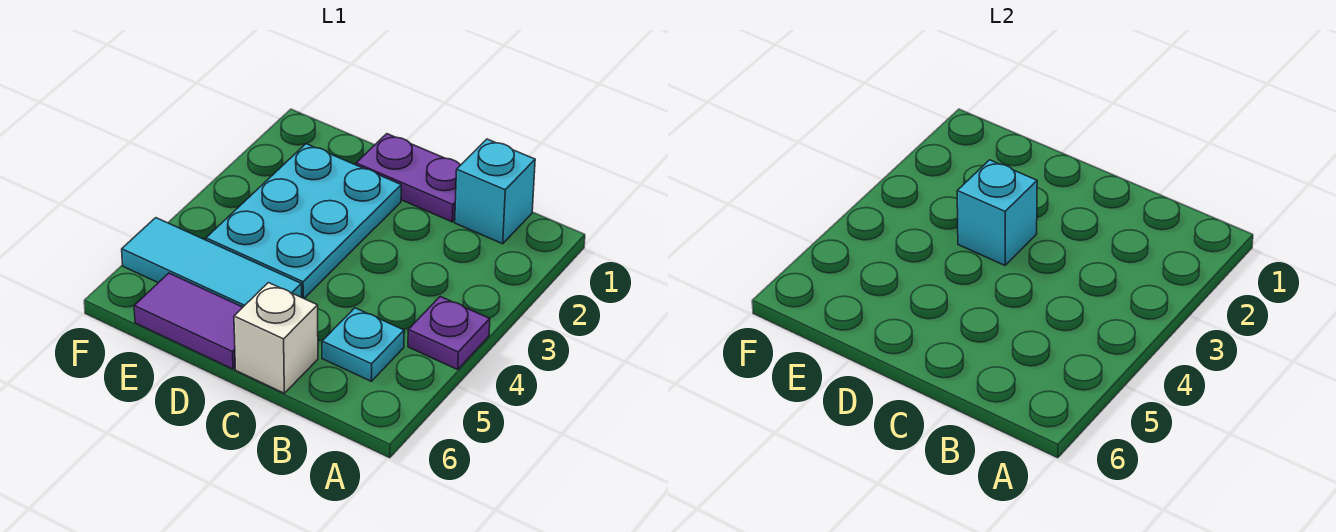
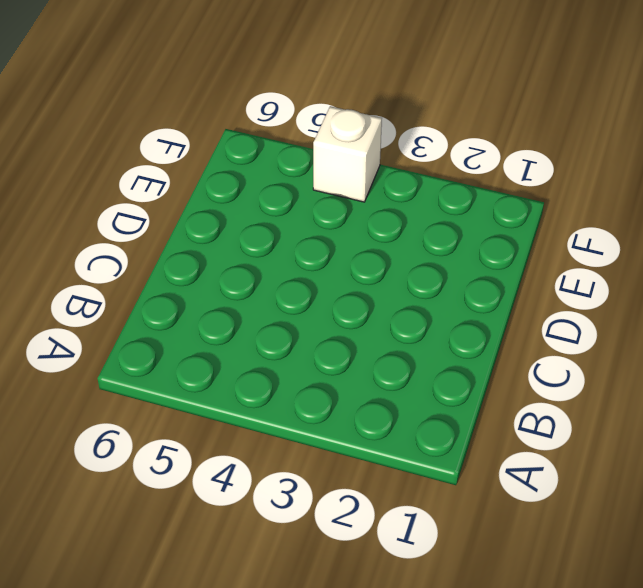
white brick F4 level 1 -> white brick C6 level 1
none -> purple plate A4 level 1
none -> cyan brick B1 level 1

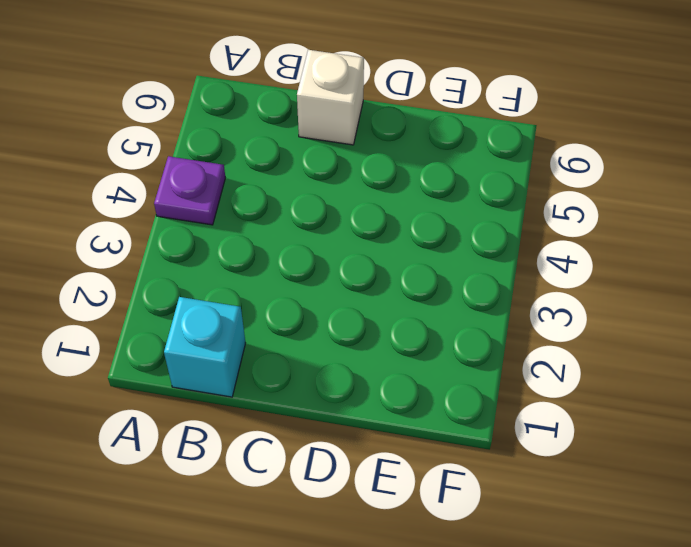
none -> cyan plate B5 level 1
none -> purple plate C1:D1 level 1

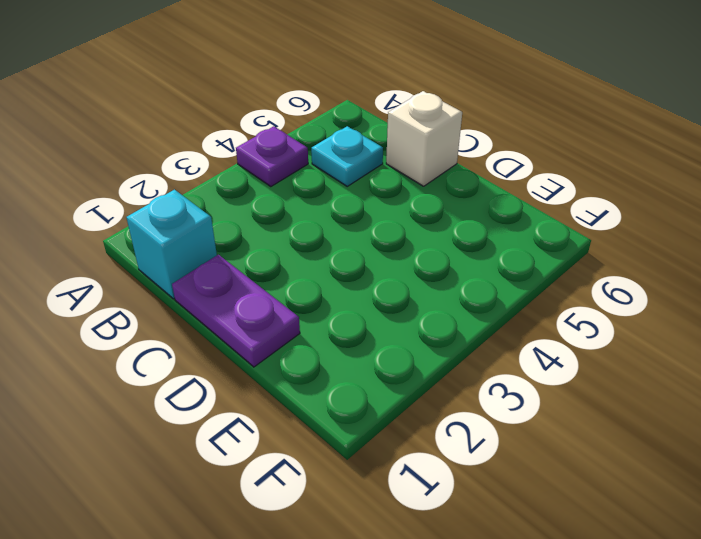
none -> cyan plate D2:E4 level 1
none -> cyan tile D5:F5 level 1

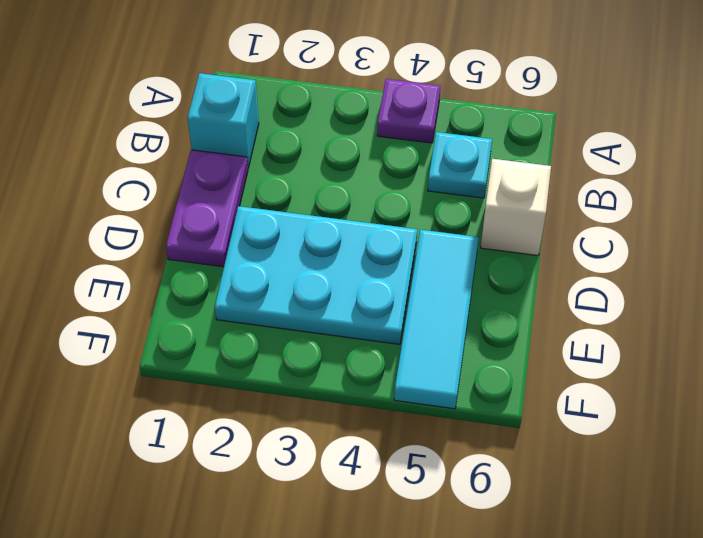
none -> purple tile D6:E6 level 1
none -> cyan brick D3 level 2

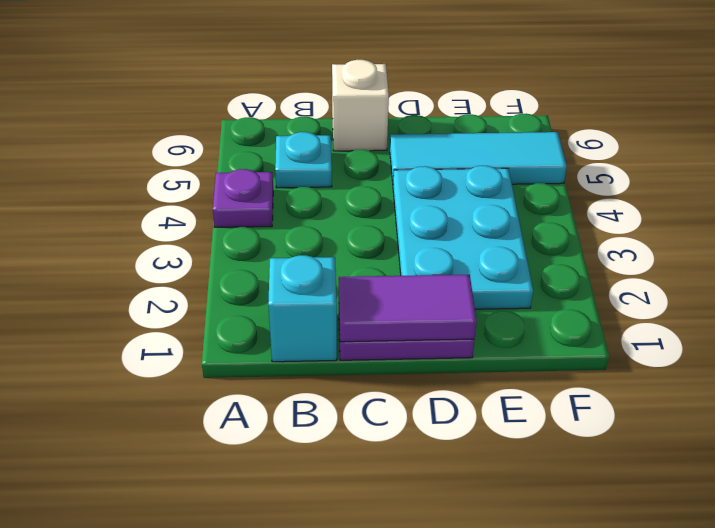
purple tile C1:D1 level 2 -> purple tile D6:E6 level 1
none -> cyan brick D3 level 2

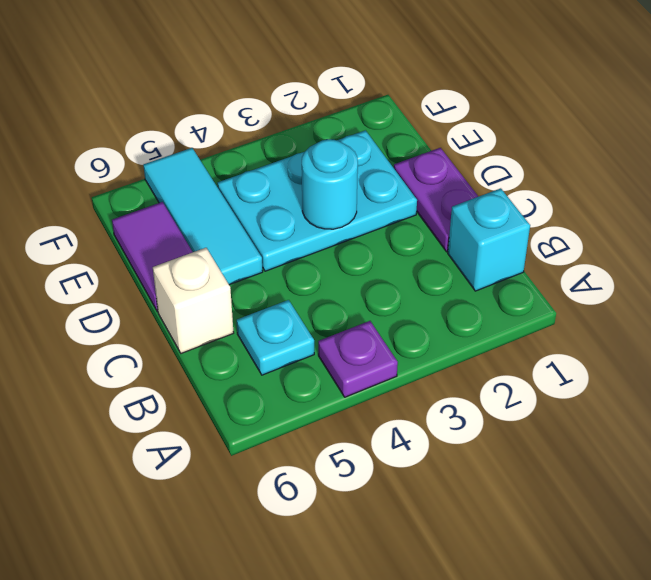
cyan round brick D3 level 2 -> cyan brick D3 level 2

